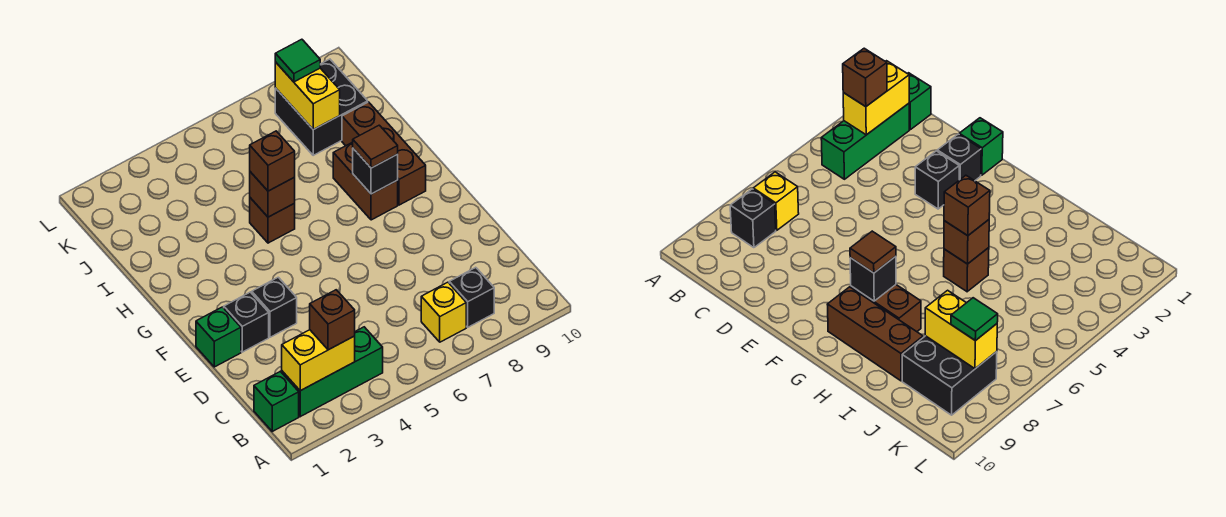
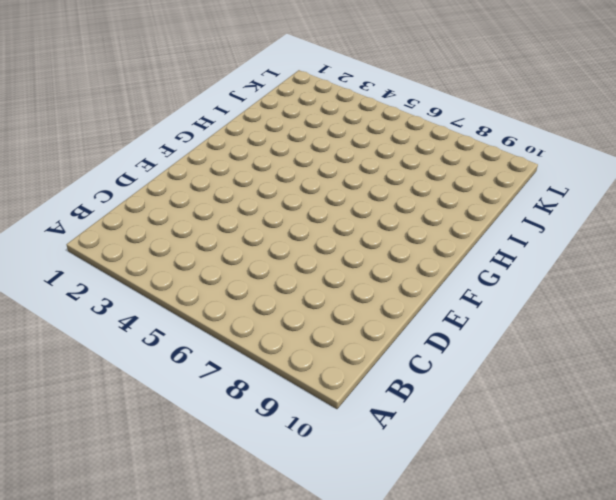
none -> green brick B1 level 1
none -> green brick B2:B4 level 1
none -> yellow brick B7 level 1

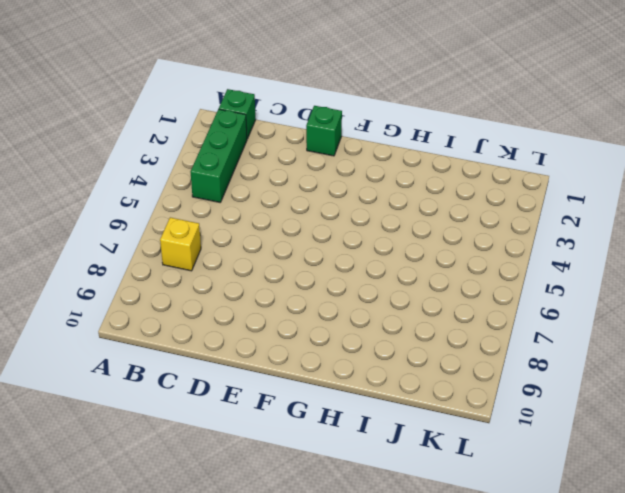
none -> black brick B8 level 1
none -> black brick E2 level 1
none -> black brick E3 level 1

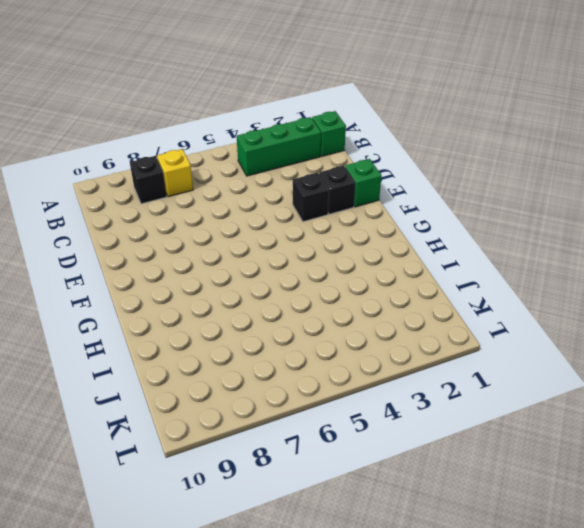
none -> brown brick G8:H8 level 1
none -> brown brick G9:I9 level 1
none -> brown brick H5 level 1

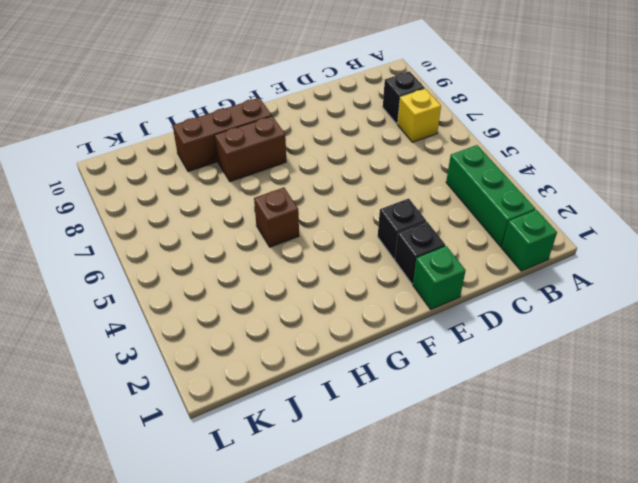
none -> black brick J8:K9 level 1
none -> yellow brick B2:B3 level 2
none -> black brick G8 level 2

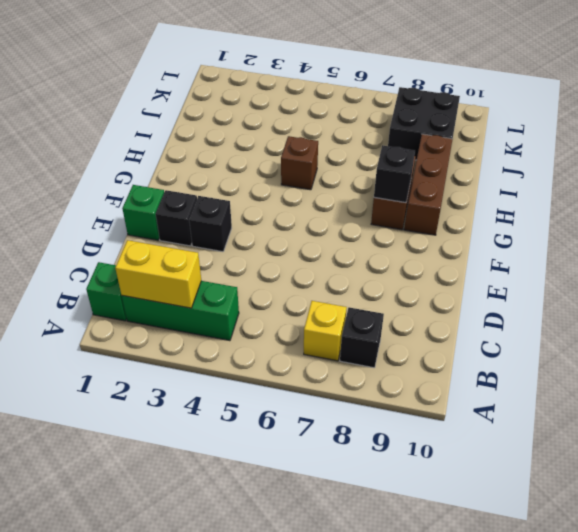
none -> brown brick H5 level 2
none -> yellow brick J8:K8 level 2
none -> brown brick B3 level 3

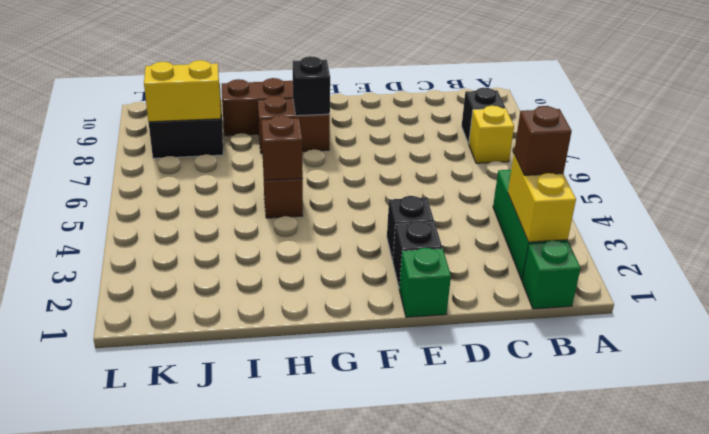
none -> brown tile G8 level 3
none -> brown brick H5 level 3
none -> green tile K8 level 3

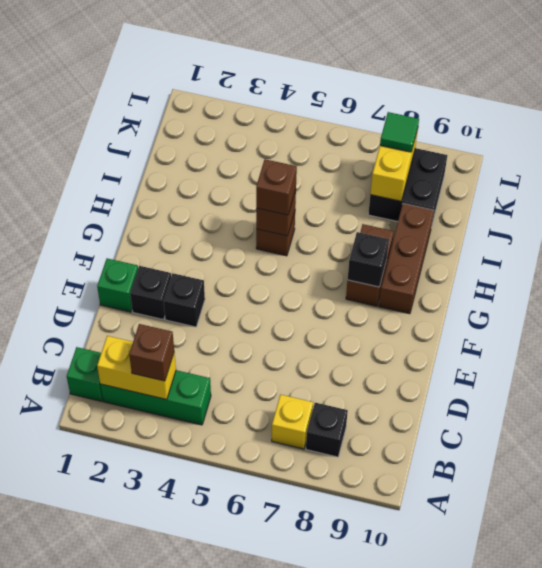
none -> brown tile G8 level 3

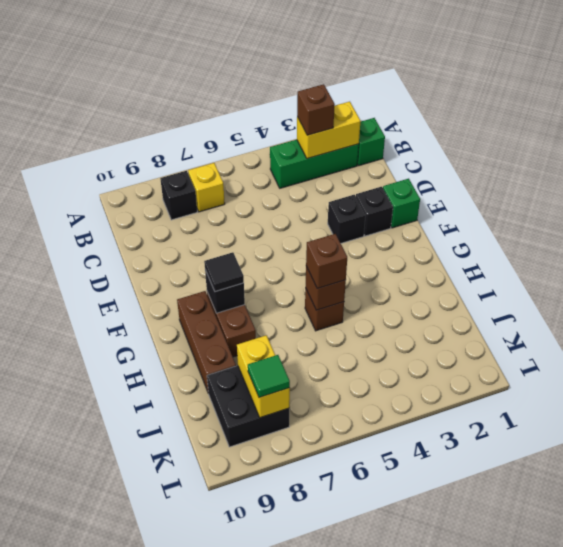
black tile G8 level 3 -> brown tile G8 level 3

